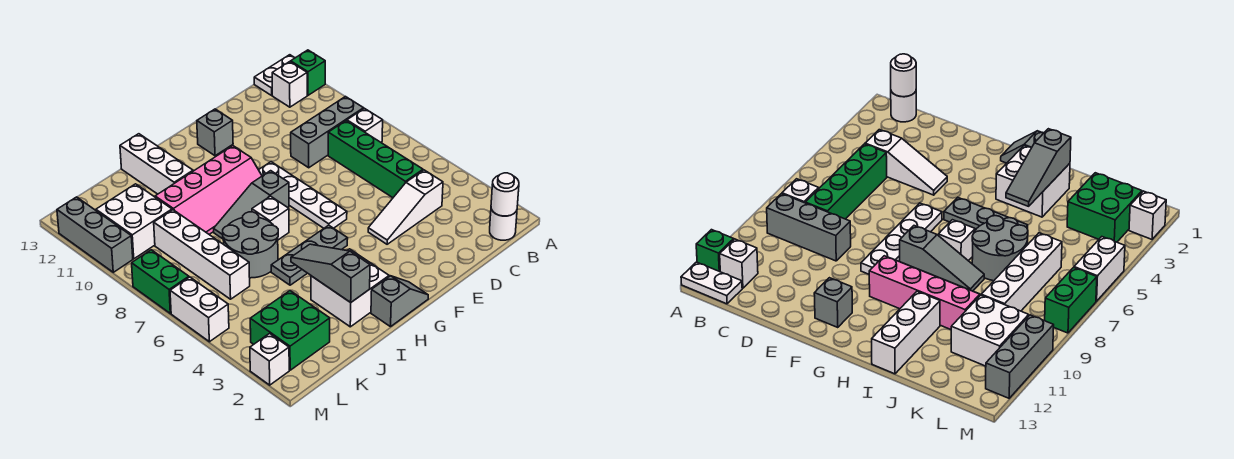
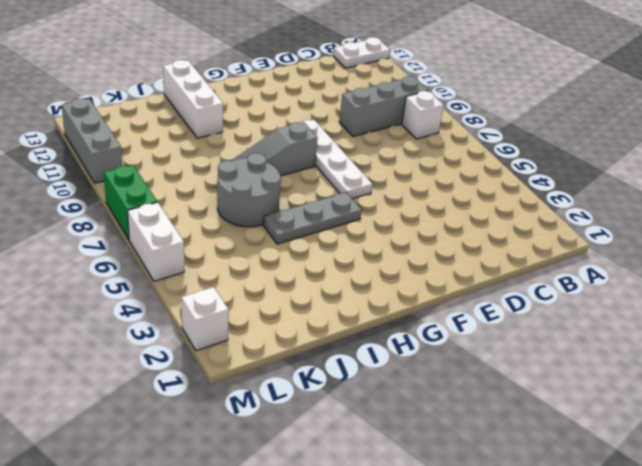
none -> green brick A12 level 1
none -> white round brick B1 level 1
none -> white brick B12 level 1

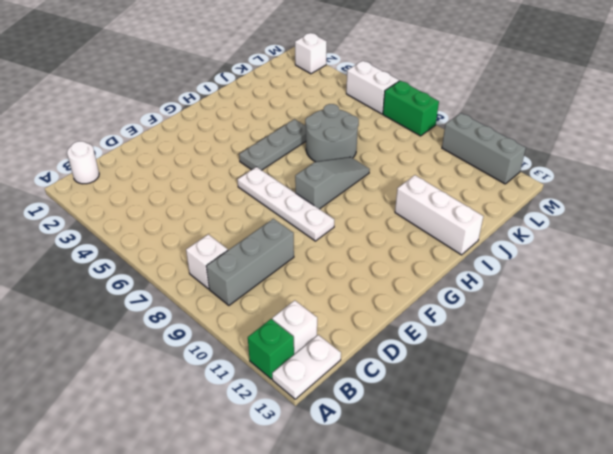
none -> white slope C4:E4 level 1 top C
none -> green brick C5:C8 level 1
none -> grey brick F12 level 1

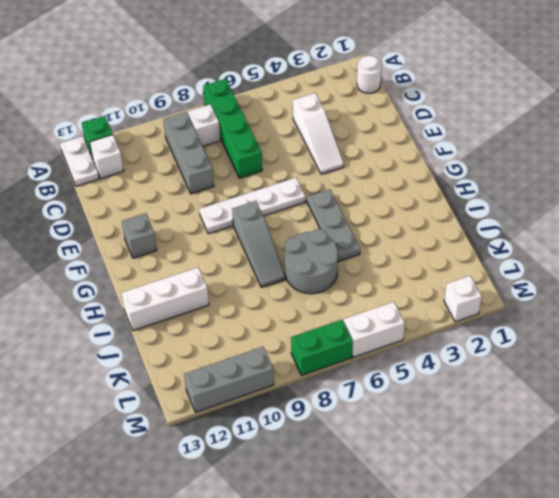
green brick A7:D7 level 1 -> green brick C5:C8 level 1
none -> grey slope G1:H1 level 1 top H
none -> pink slope G9:J10 level 1 top 10
none -> white brick H2:I3 level 1

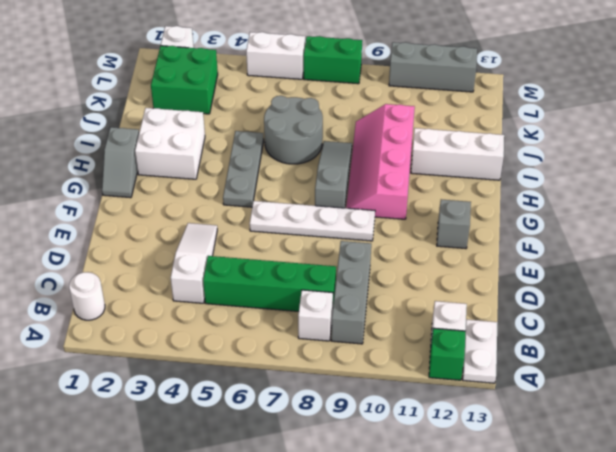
none -> white brick H7 level 1
none -> white brick K6:K9 level 1
none -> white brick K10:L11 level 1

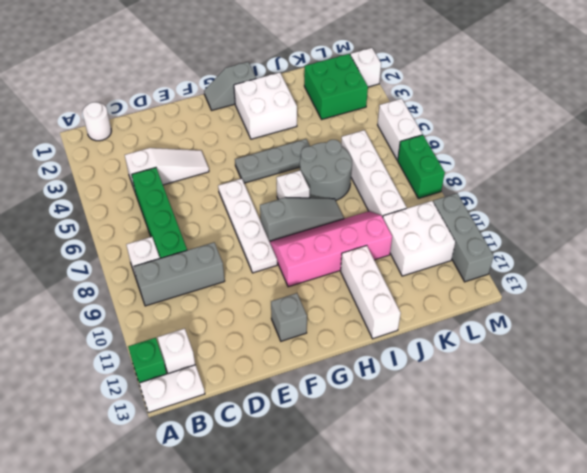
none -> white round brick B1 level 2
none -> grey slope I2:I4 level 2 top 2

